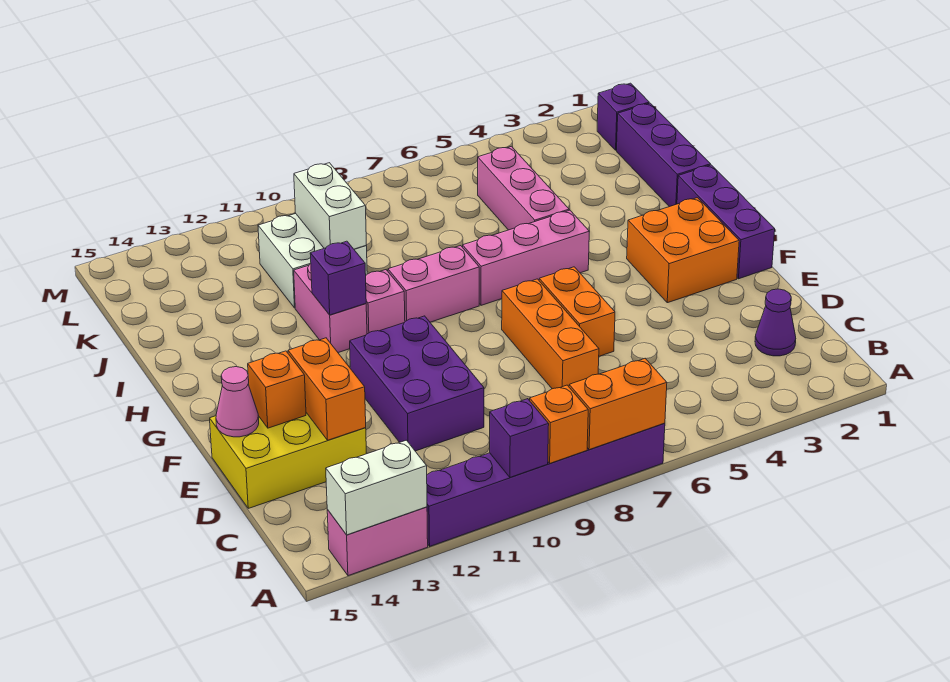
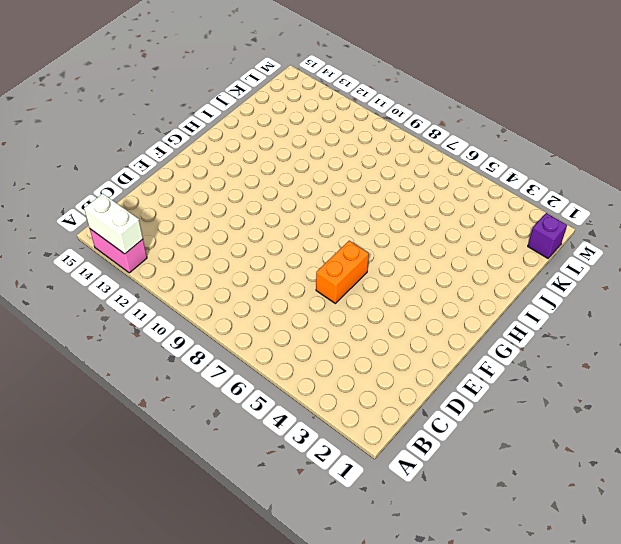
none -> purple brick A7:A12 level 1
none -> purple cone C2 level 1
none -> orange brick D7:F7 level 1

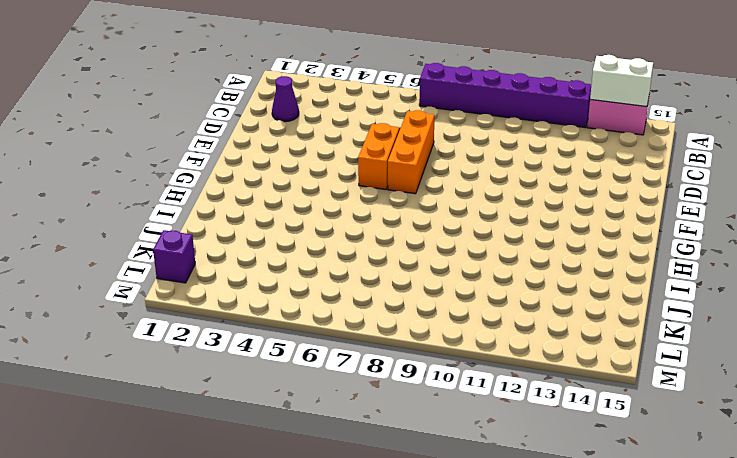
none -> purple brick D10:F11 level 1
none -> yellow brick D13:E15 level 1
none -> purple brick F1:H1 level 1

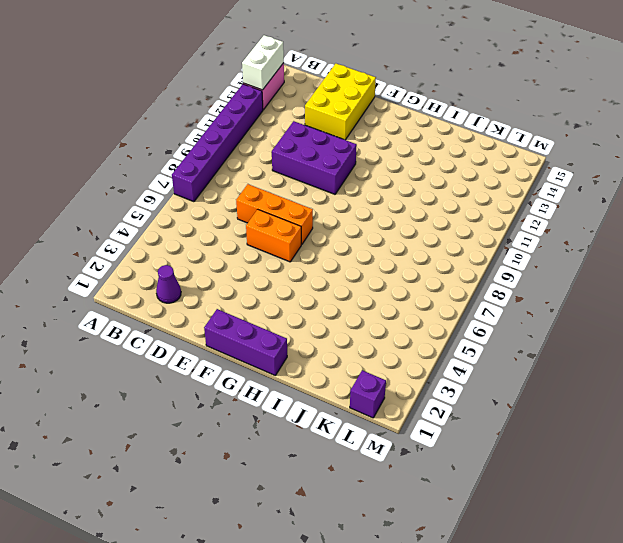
none -> orange brick F2:G3 level 1
none -> pink brick H5:H7 level 1
none -> pink brick H8:H9 level 1

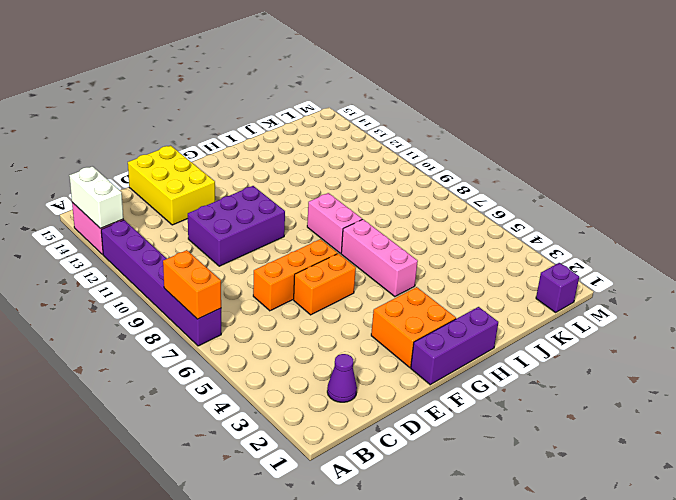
none -> pink brick H10 level 1
none -> pink brick H11:I11 level 1
none -> purple brick I1:K1 level 1

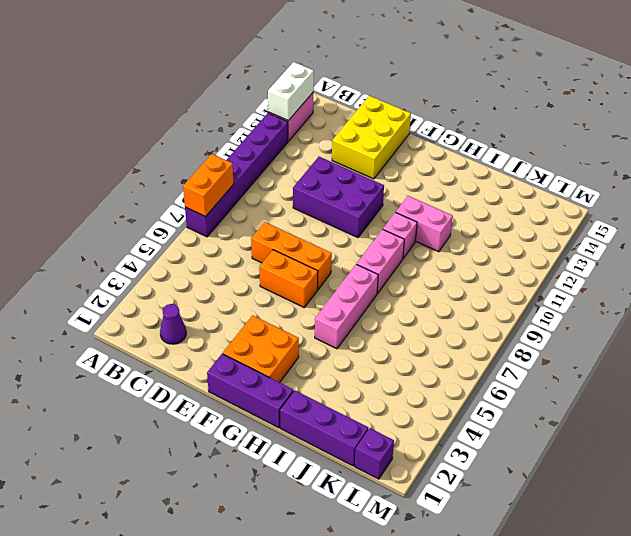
none -> pink brick I5:K5 level 1
none -> white brick J10:K11 level 1
none -> orange brick A9 level 2

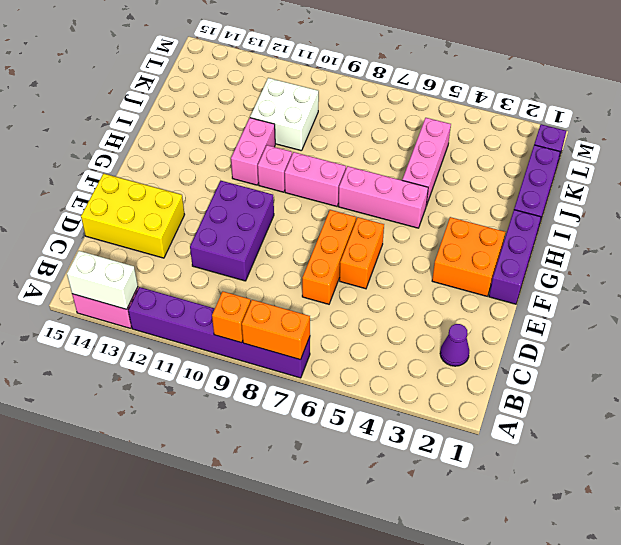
none -> purple brick A10 level 2
none -> orange brick D13:E13 level 2
none -> orange brick E14 level 2

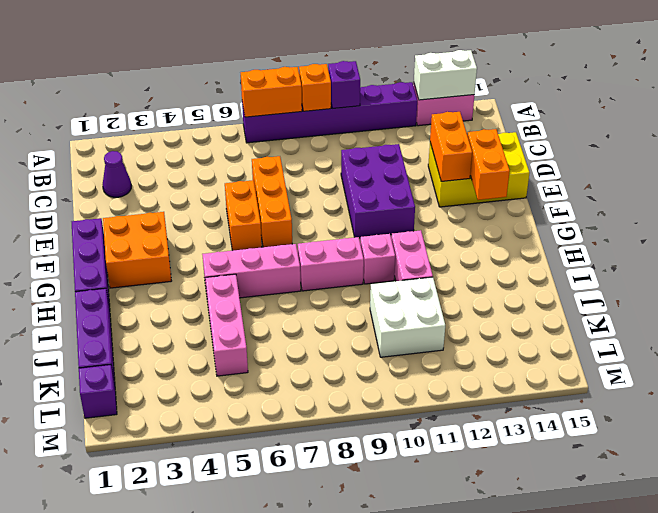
orange brick E14:F14 level 2 -> orange brick E14 level 2
none -> pink cone E15 level 2
none -> purple brick H11 level 2
none -> white brick J10:K10 level 2

